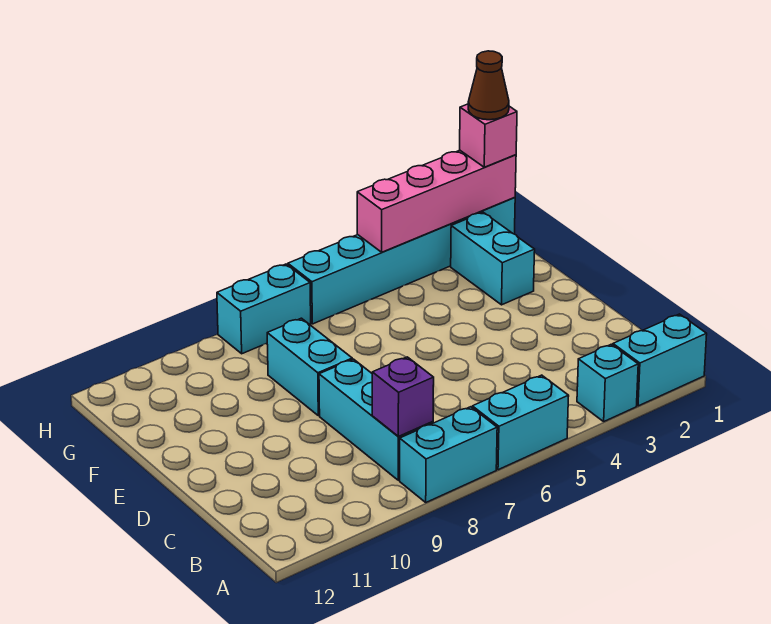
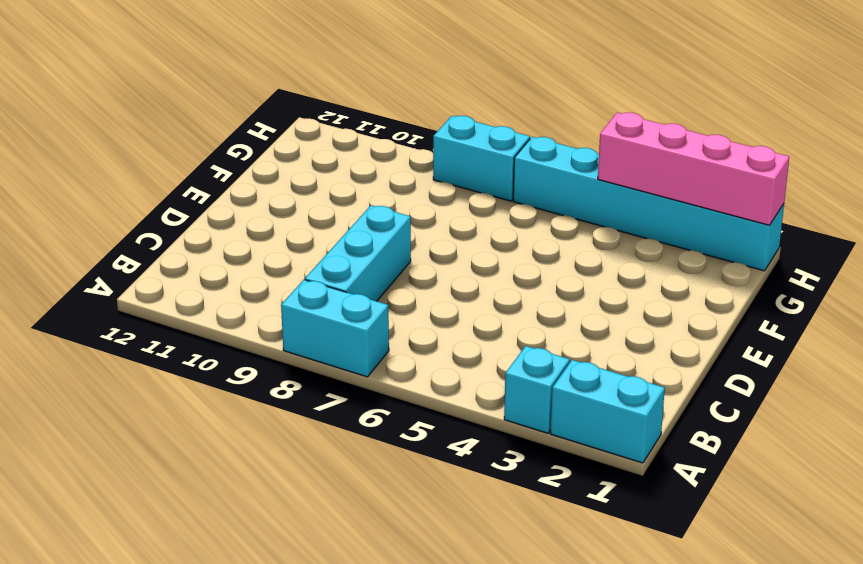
none -> cyan brick A5:A6 level 1
none -> cyan brick E8:F8 level 1
none -> cyan brick F2:G2 level 1

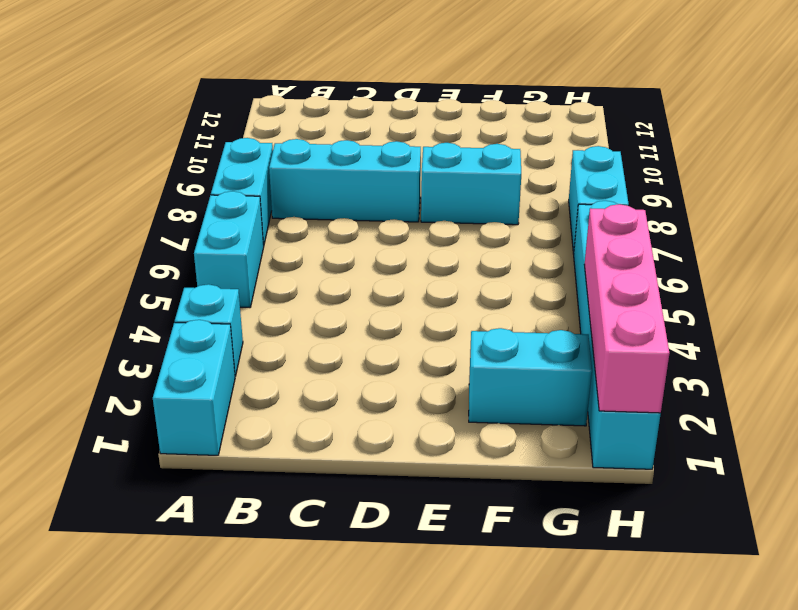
none -> purple brick B8 level 2
none -> pink brick H1 level 3
none -> brown cone H1 level 4

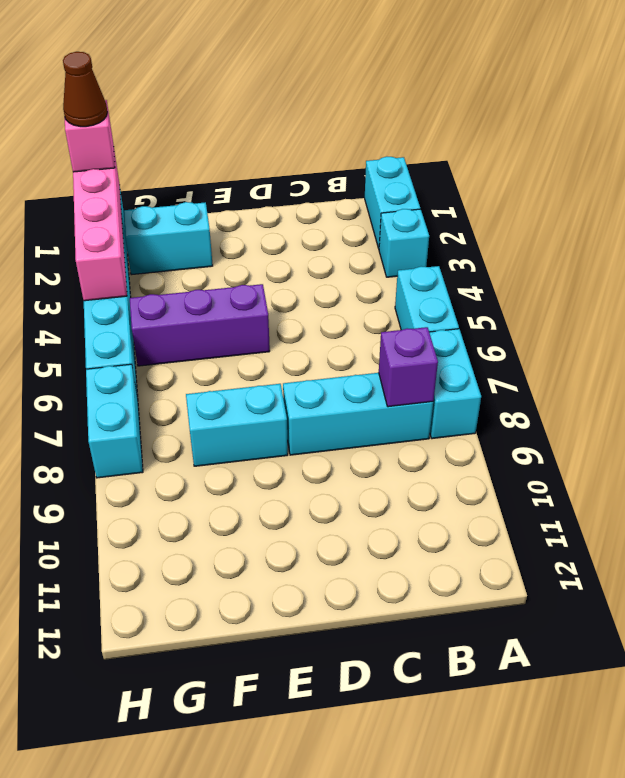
purple brick E5:G5 level 1 -> none

